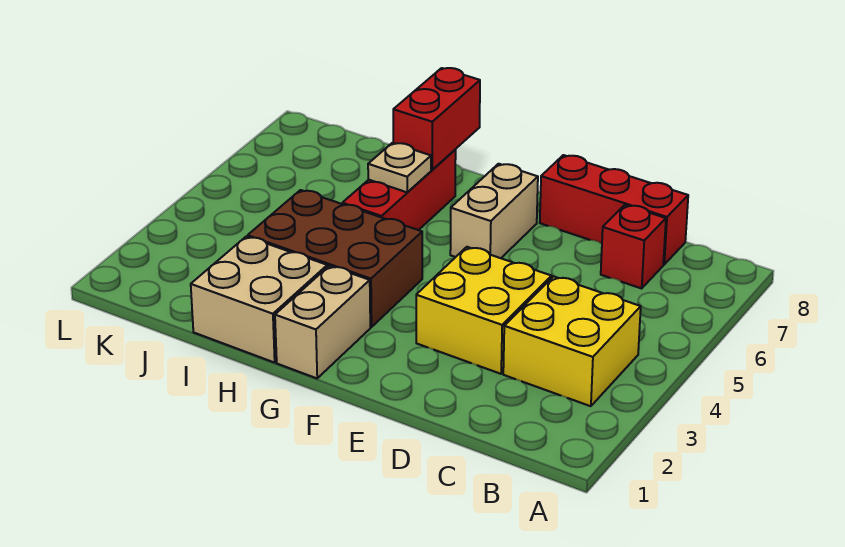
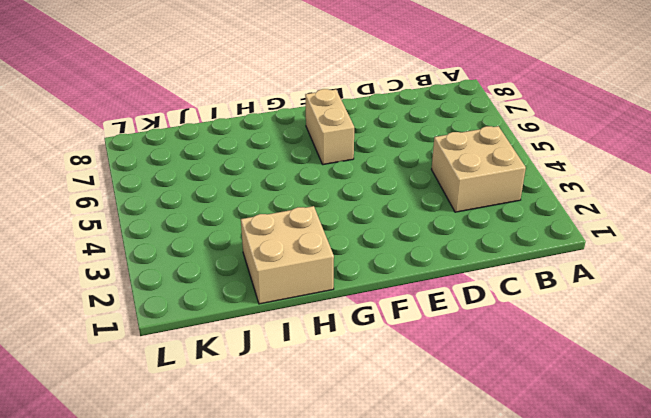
tan brick B3:C4 level 1 -> yellow brick B3:C4 level 1
none -> red brick C7 level 1
none -> red brick C8:E8 level 1

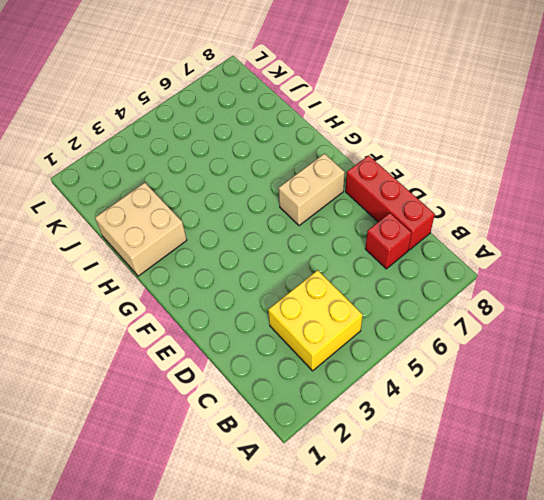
none -> yellow brick D3:E4 level 1
none -> tan brick G1:G2 level 1

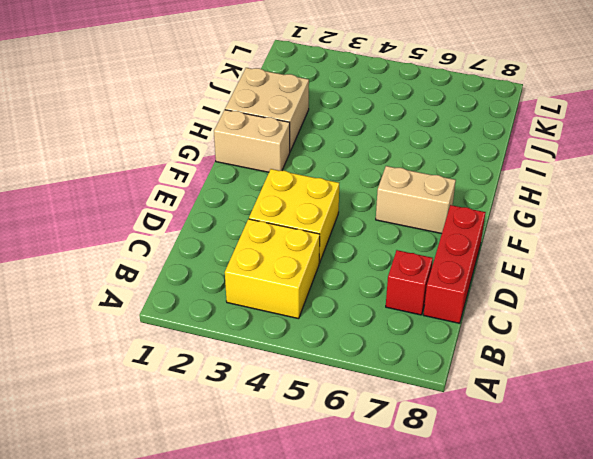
none -> brown brick G3:I4 level 1
none -> red brick H5:H7 level 1

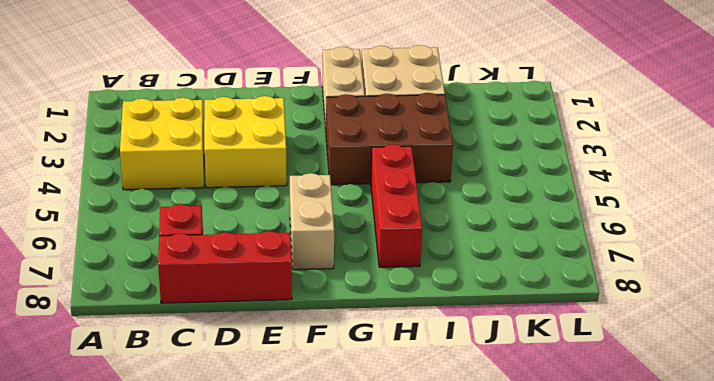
none -> tan plate H6 level 2
none -> red brick H7:H8 level 2

